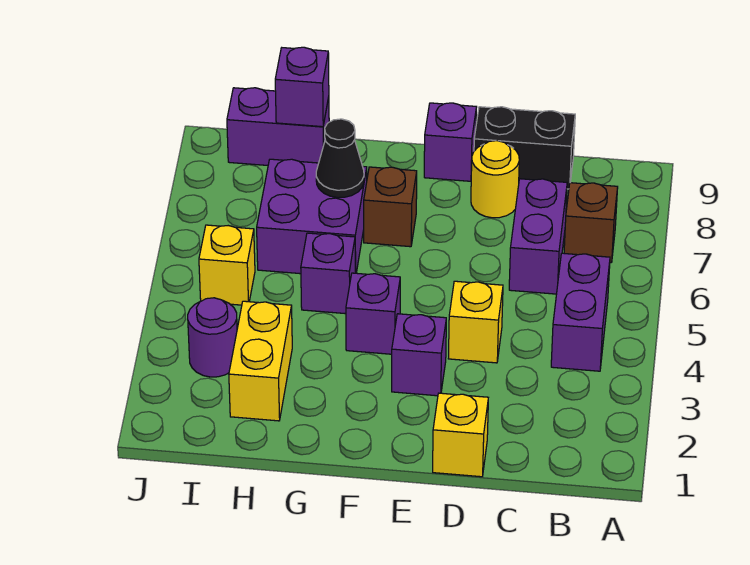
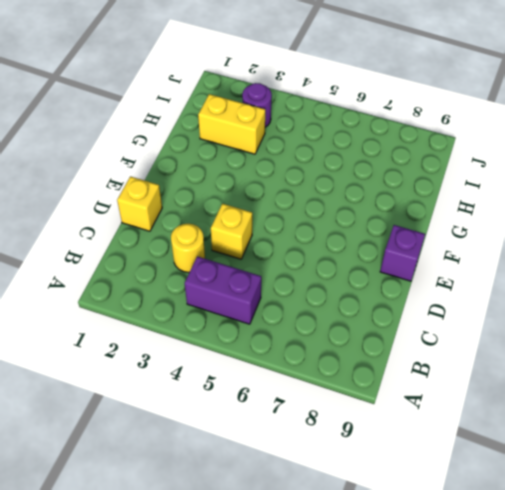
yellow round brick C3 level 1 -> yellow round brick D8 level 1
none -> brown brick B7 level 1
none -> purple brick C6:C7 level 1
none -> black brick C9:D9 level 1

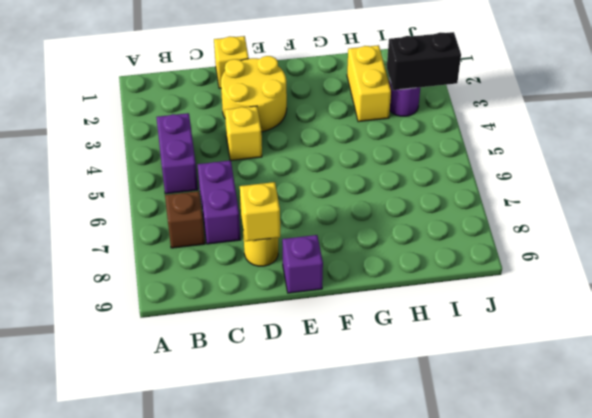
yellow round brick D2:E3 level 1 -> purple brick E3 level 1
yellow brick D8 level 2 -> yellow brick I5 level 1
black brick I3:J3 level 2 -> black brick C9:D9 level 1
none -> purple brick F4 level 1
none -> brown brick F7 level 1
none -> purple brick G5 level 1

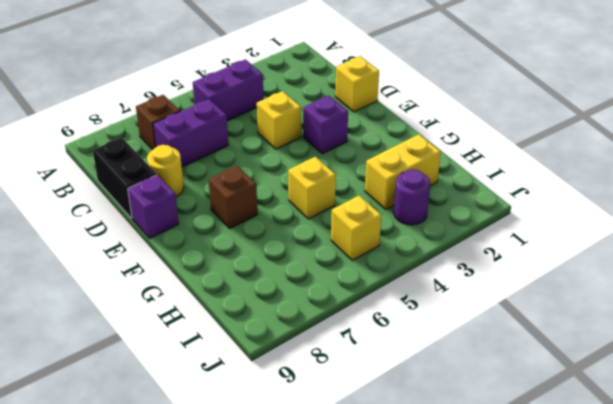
yellow brick G5 level 1 -> purple brick G5 level 1
none -> purple brick F4 level 1
none -> purple brick G6:H7 level 1
none -> purple brick H9:I9 level 1

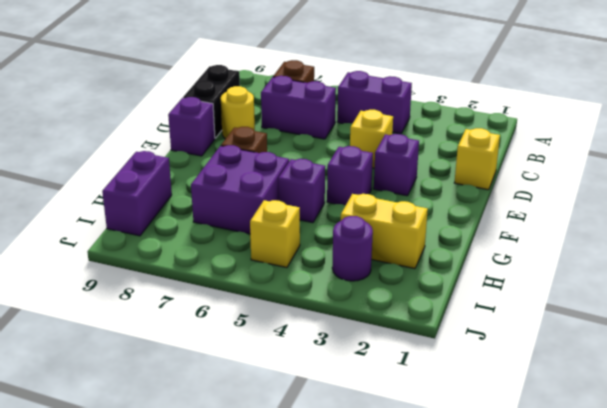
none -> black cone G7 level 2
none -> purple brick H9 level 2

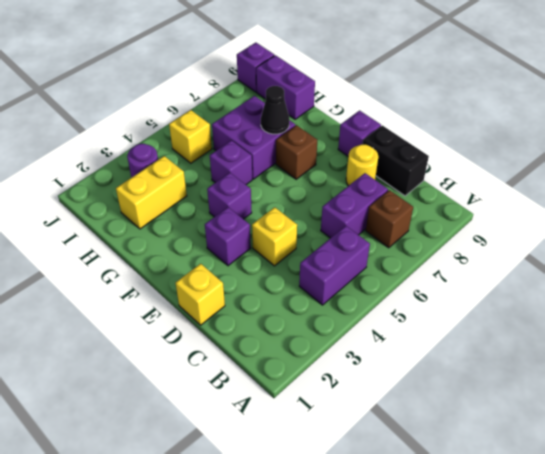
purple brick J9 level 1 -> purple brick H9 level 2

